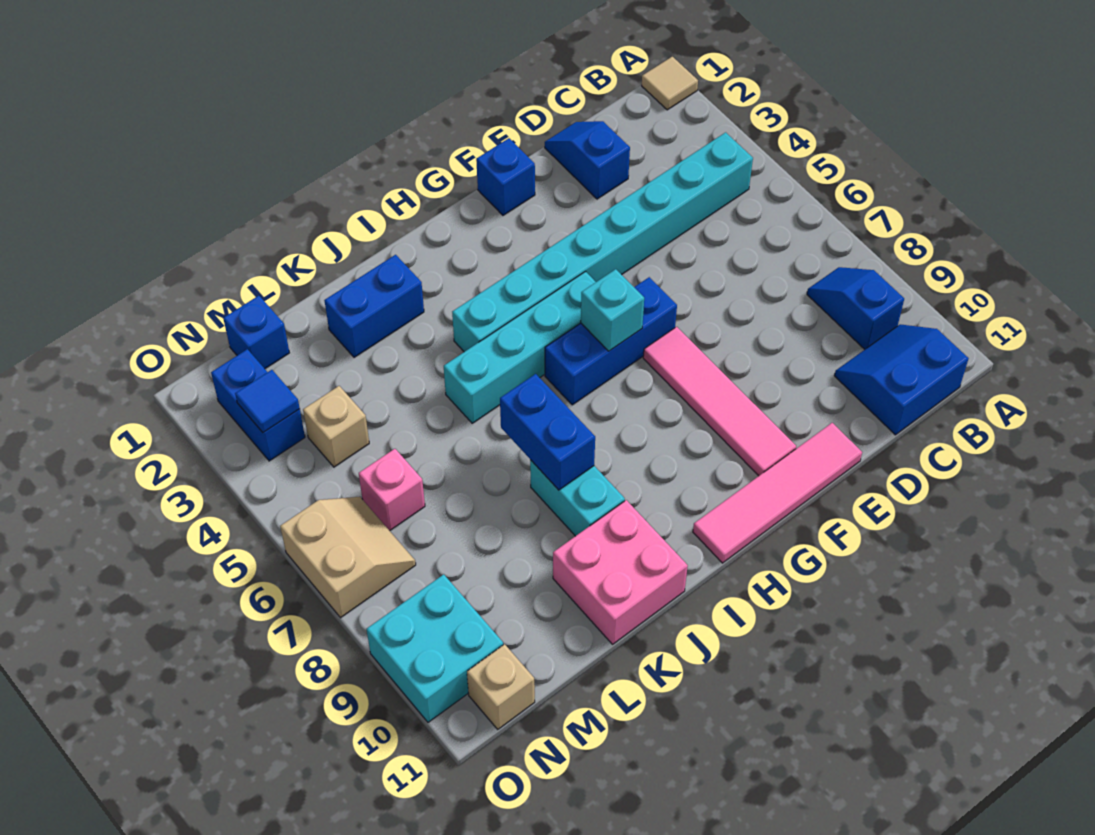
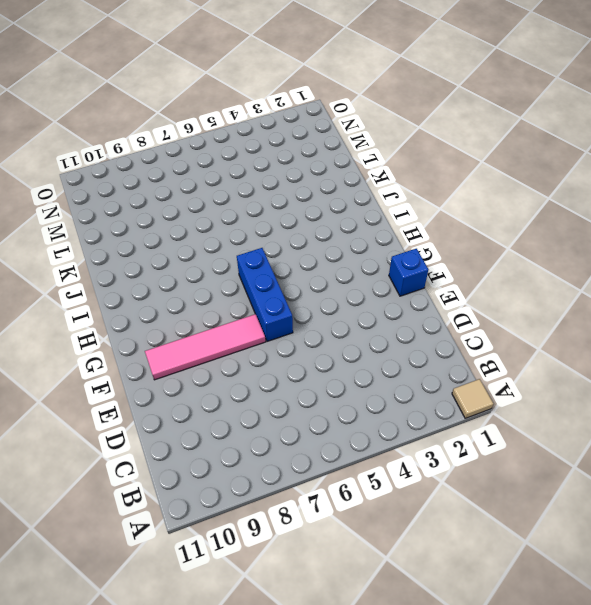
none -> cyan brick B4:I4 level 1
none -> blue slope B8:B9 level 1 top 9
none -> blue slope B10:C11 level 1 top 11

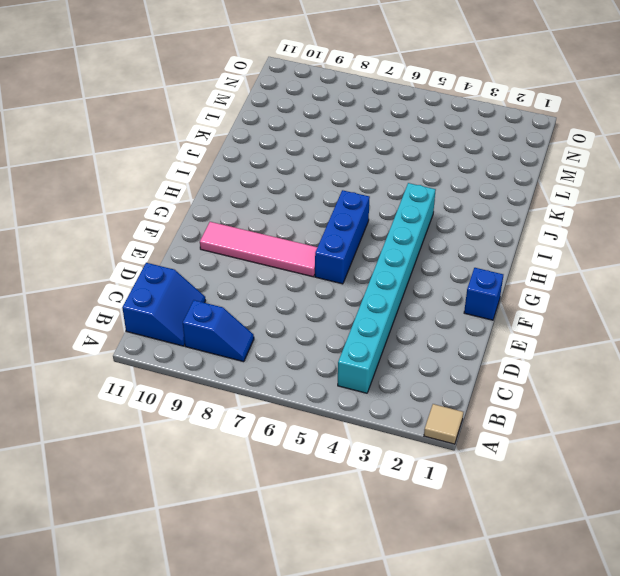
none -> blue slope D1:D2 level 1 top 2
none -> pink tile E11:H11 level 1
none -> cyan brick G5:J5 level 1

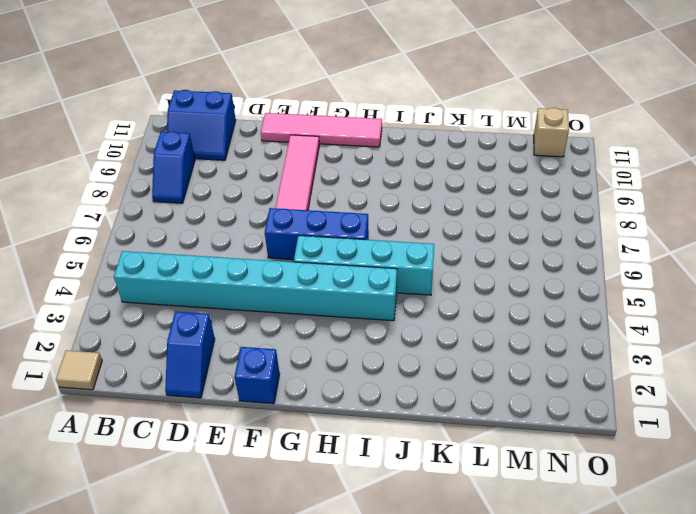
none -> blue brick J2:K2 level 1
none -> cyan brick J8:J9 level 1
none -> pink brick J10:K11 level 1

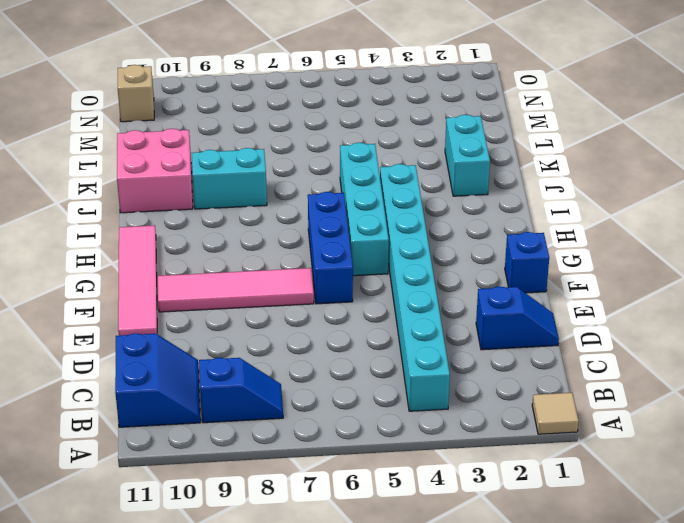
cyan brick J2:K2 level 1 -> blue brick J2:K2 level 1
none -> blue brick M1 level 1
none -> tan brick M4 level 1
none -> pink brick M6 level 1

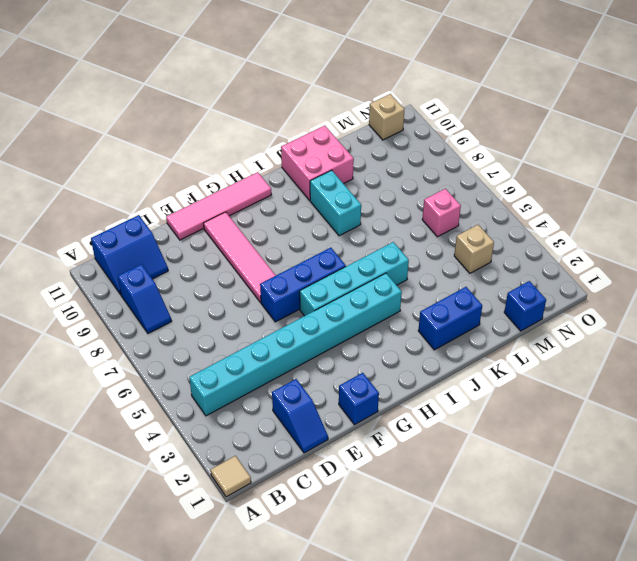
none -> blue brick N2:N3 level 1
none -> tan slope N6:O7 level 1 top O
none -> cyan brick N9:O10 level 1

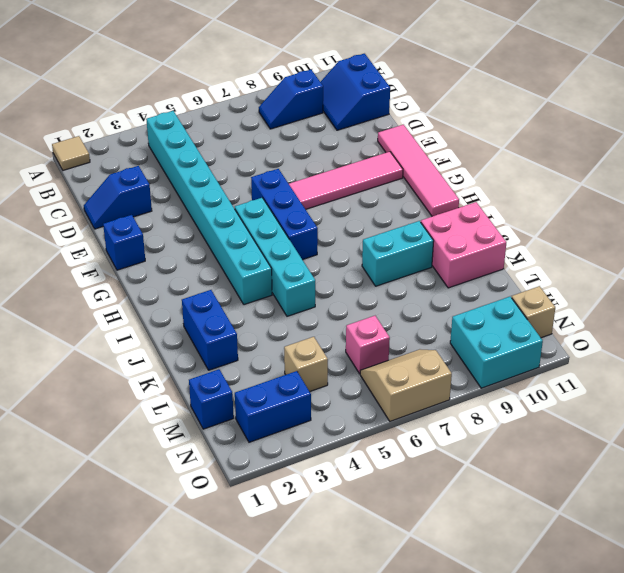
none -> cyan brick G6 level 2
none -> blue brick J7:J8 level 2
none -> blue tile N3 level 2

